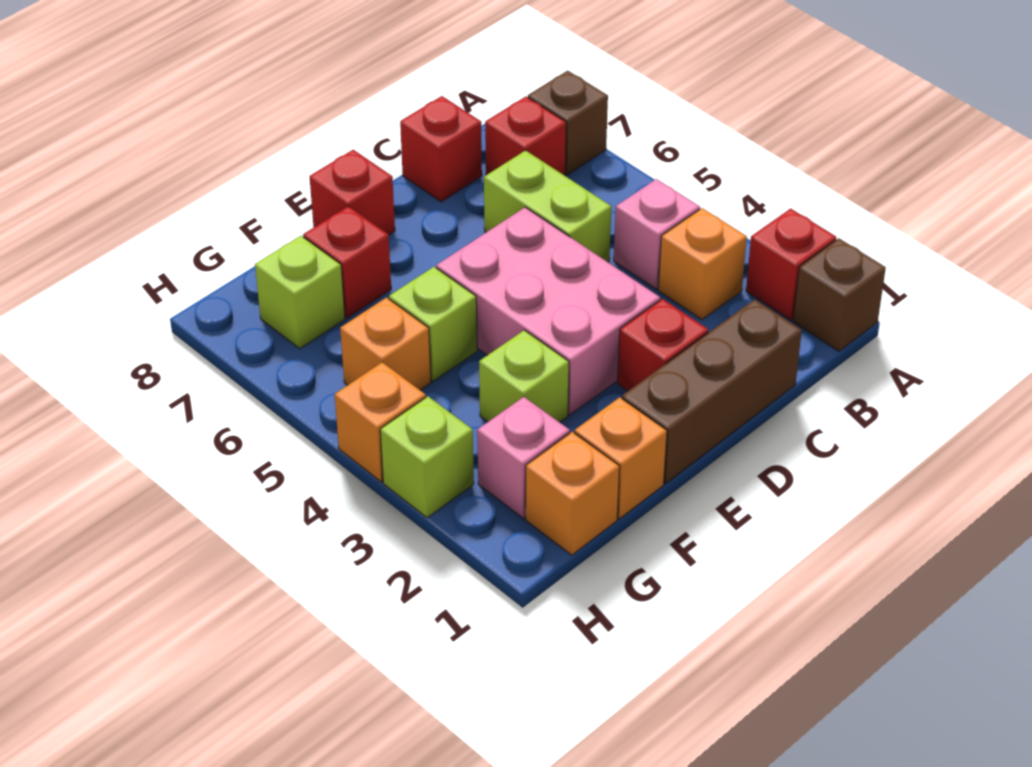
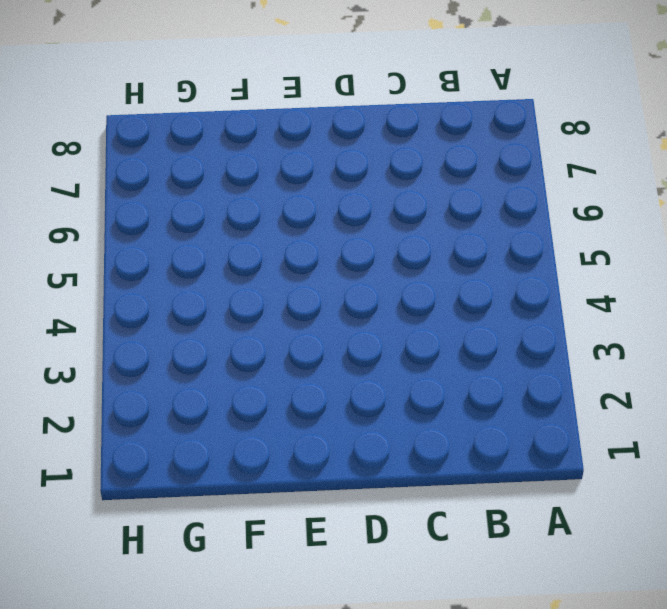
none -> brown brick A1 level 1
none -> red brick A2 level 1
none -> brown brick A7 level 1

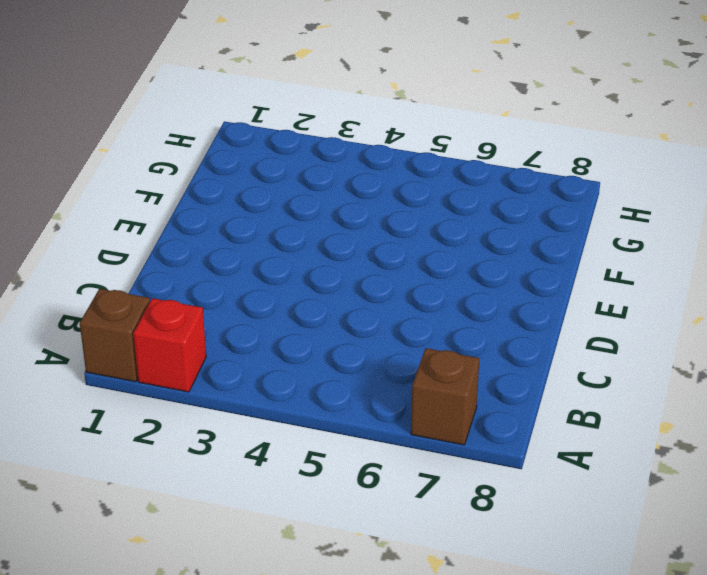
none -> orange brick B3 level 1
none -> pink brick B4 level 1
none -> red brick B7 level 1

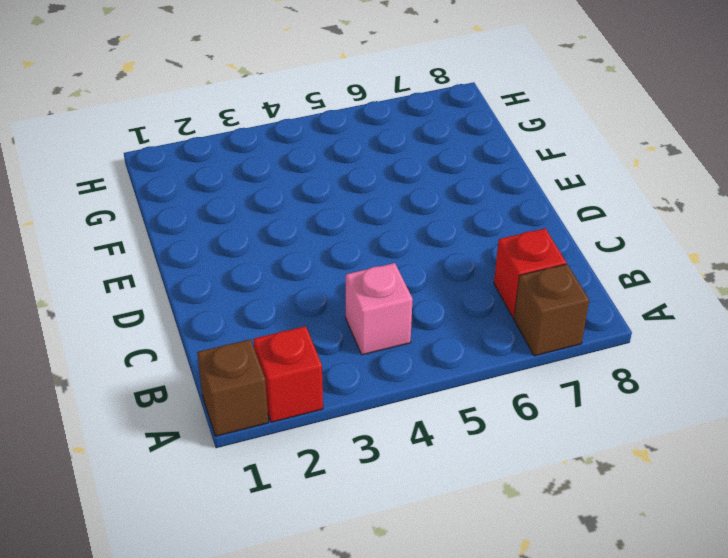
none -> orange brick B3 level 1
none -> brown brick C1:E1 level 1
none -> lime brick C5:C6 level 1

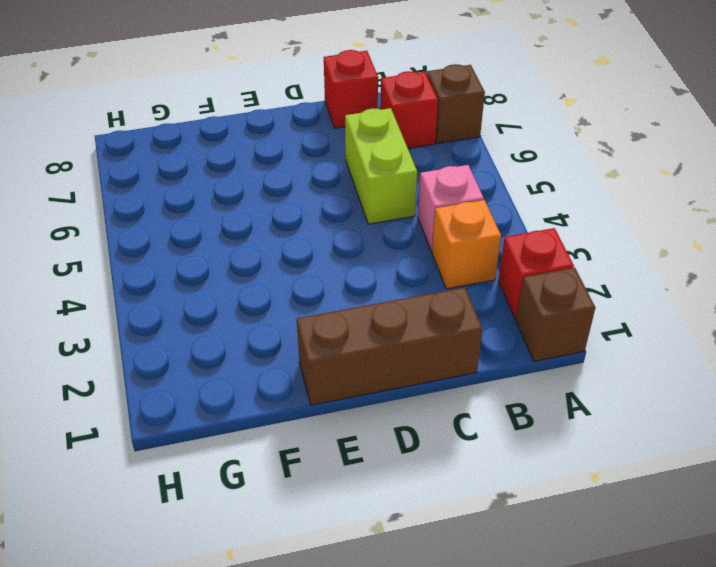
none -> red brick D2 level 1
none -> pink brick D3:E5 level 1
none -> red brick E8 level 1

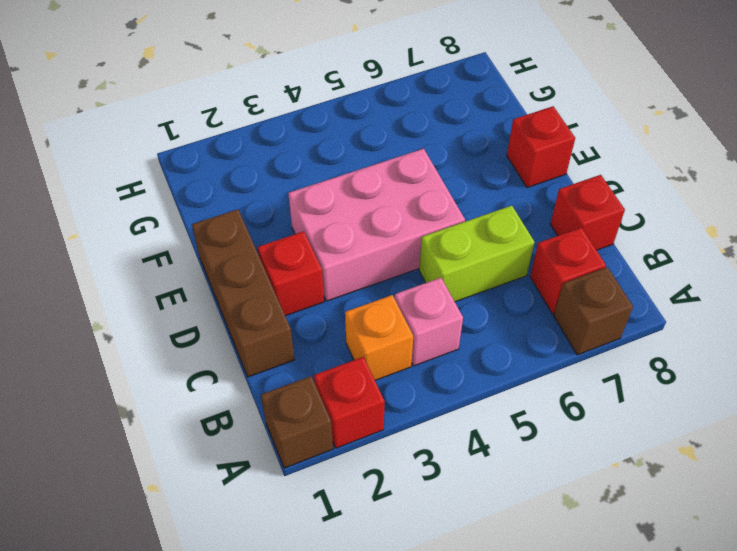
none -> orange brick F1 level 1
none -> lime brick F3 level 1
none -> lime brick F5 level 1

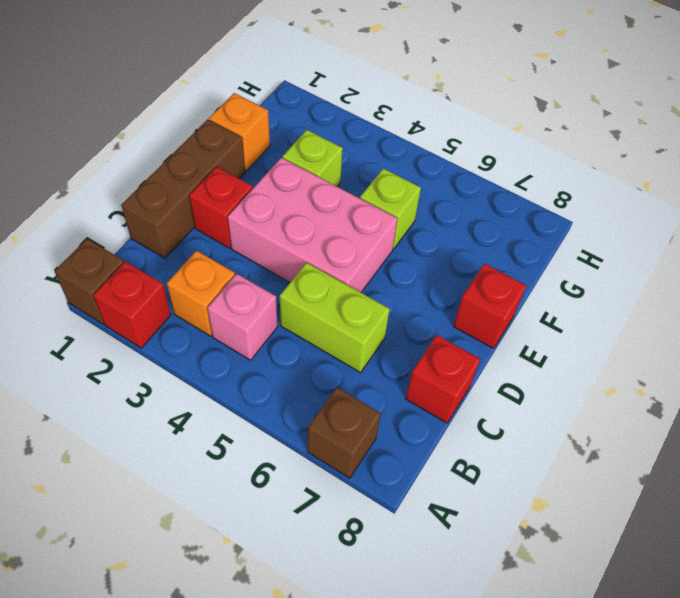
none -> red brick B7 level 1
none -> red brick F7 level 1
none -> orange brick G1 level 1

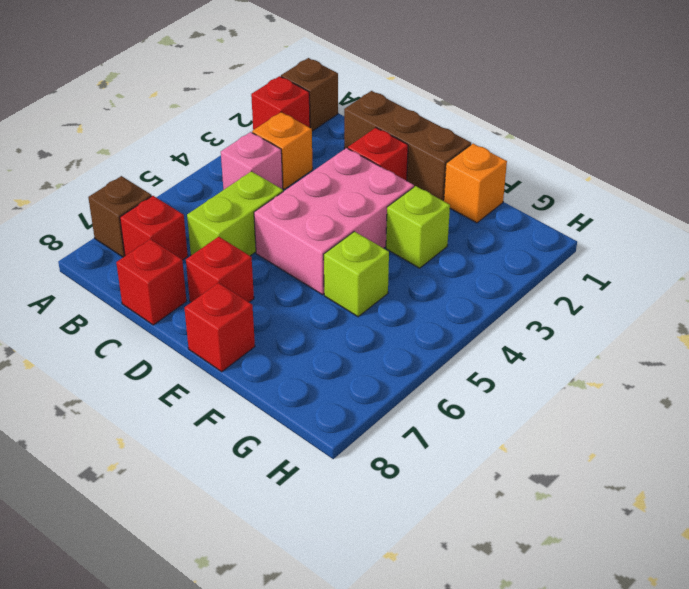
red brick D7 level 1 -> red brick F7 level 1
none -> orange brick G1 level 1
none -> pink brick G2 level 1
none -> orange brick G5 level 1

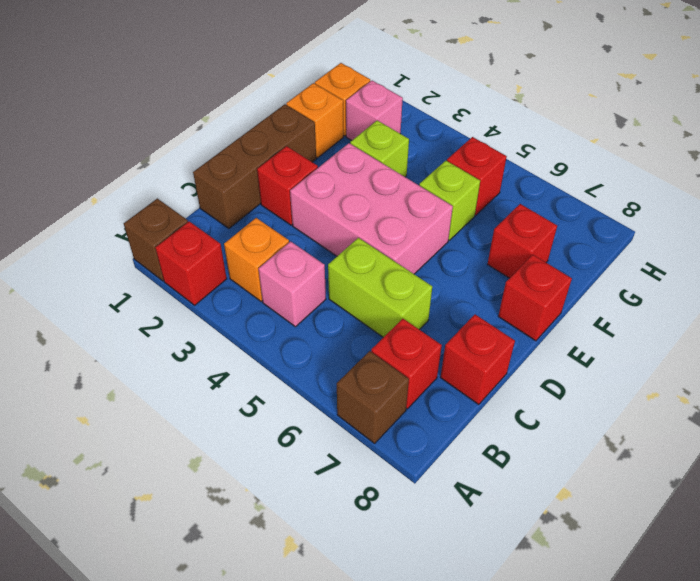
red brick G5 level 1 -> orange brick G5 level 1
none -> lime brick G7 level 1
none -> lime brick H3 level 1
none -> orange brick H4 level 1

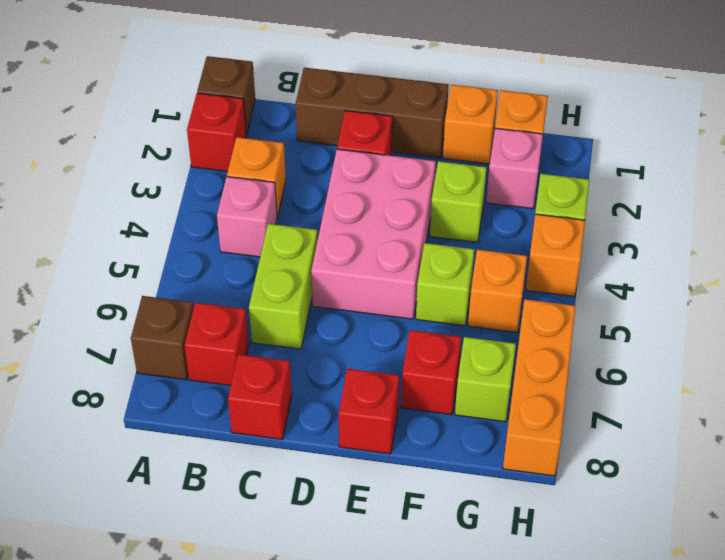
orange brick H6:H8 level 1 -> none

